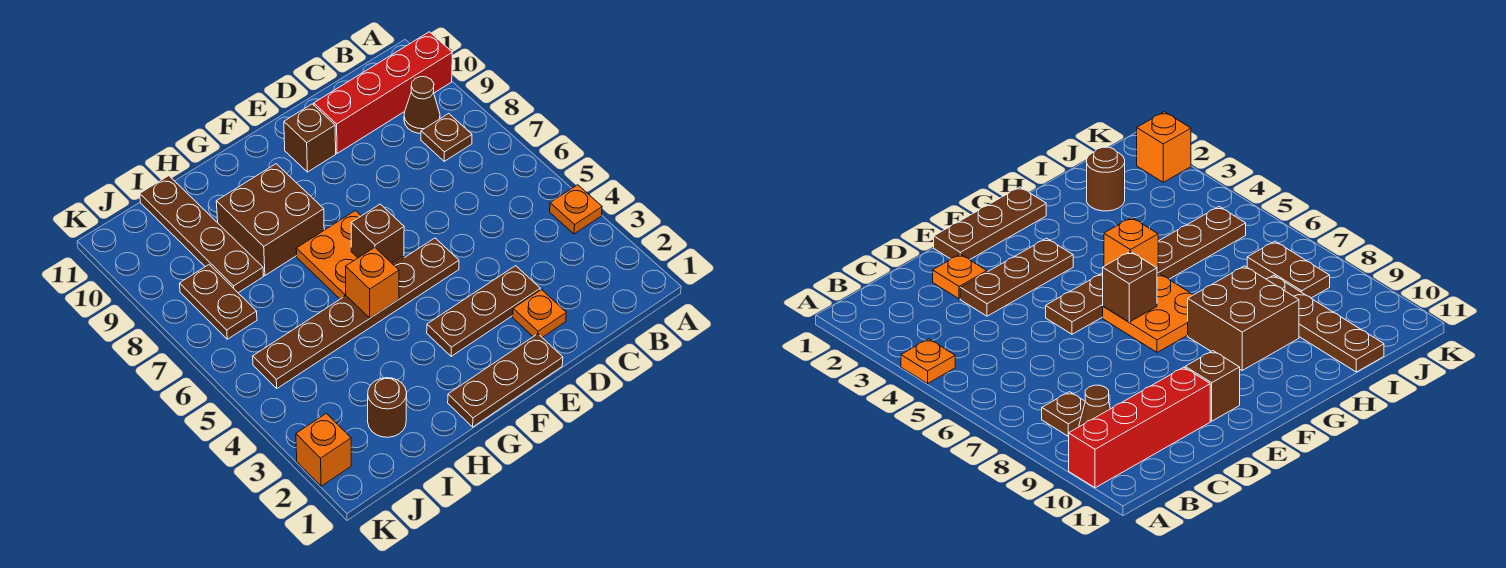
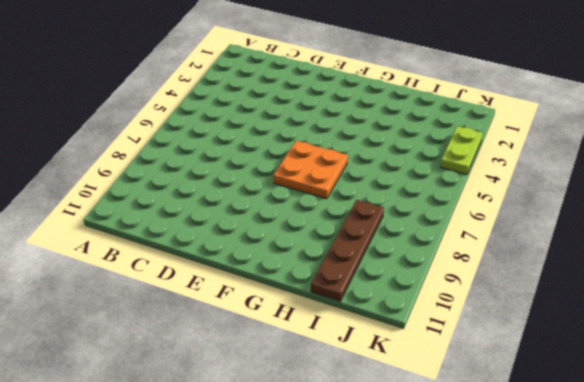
lime plate K3:K4 level 1 -> none
none -> orange plate A4 level 1
none -> red brick A10:D10 level 1
none -> brown plate B8 level 1

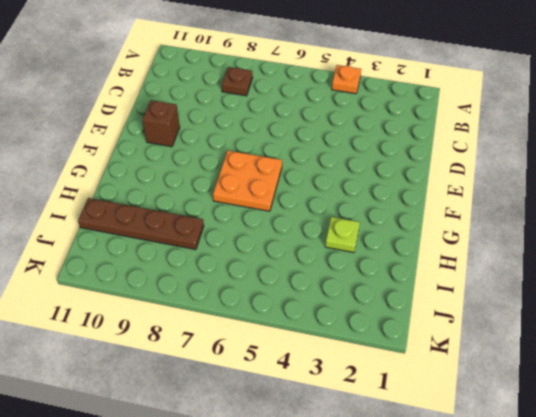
lime plate H3 level 1 -> none
none -> red brick A10:D10 level 1
none -> brown cone B9 level 1
none -> orange plate D2 level 1

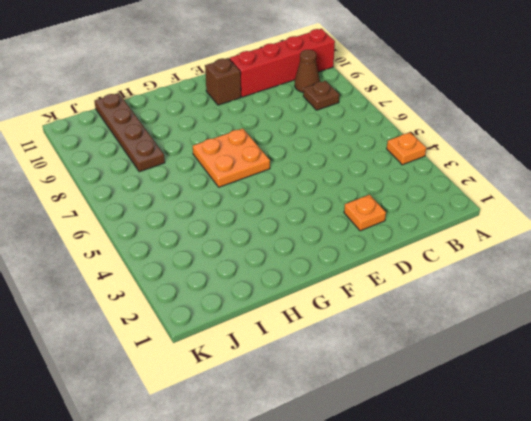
none -> brown plate D3:F3 level 1
none -> brown plate E1:G1 level 1
none -> brown plate E5:J5 level 1

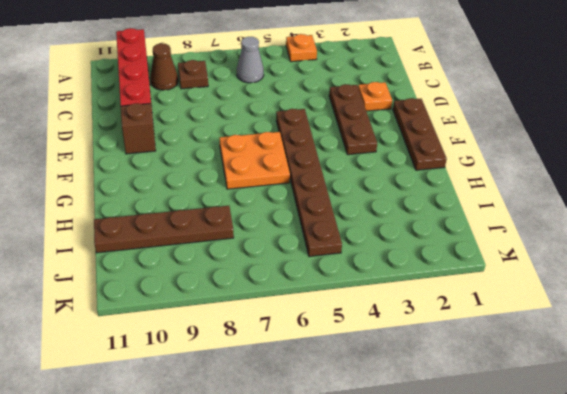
grey cone B6 level 1 -> none
none -> brown brick G8:H9 level 1
none -> brown round brick I2 level 1
none -> brown plate J7:J8 level 1

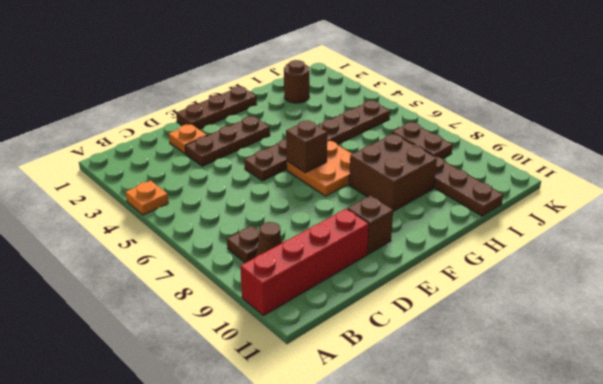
none -> orange brick K2 level 1
none -> orange brick G5 level 2

